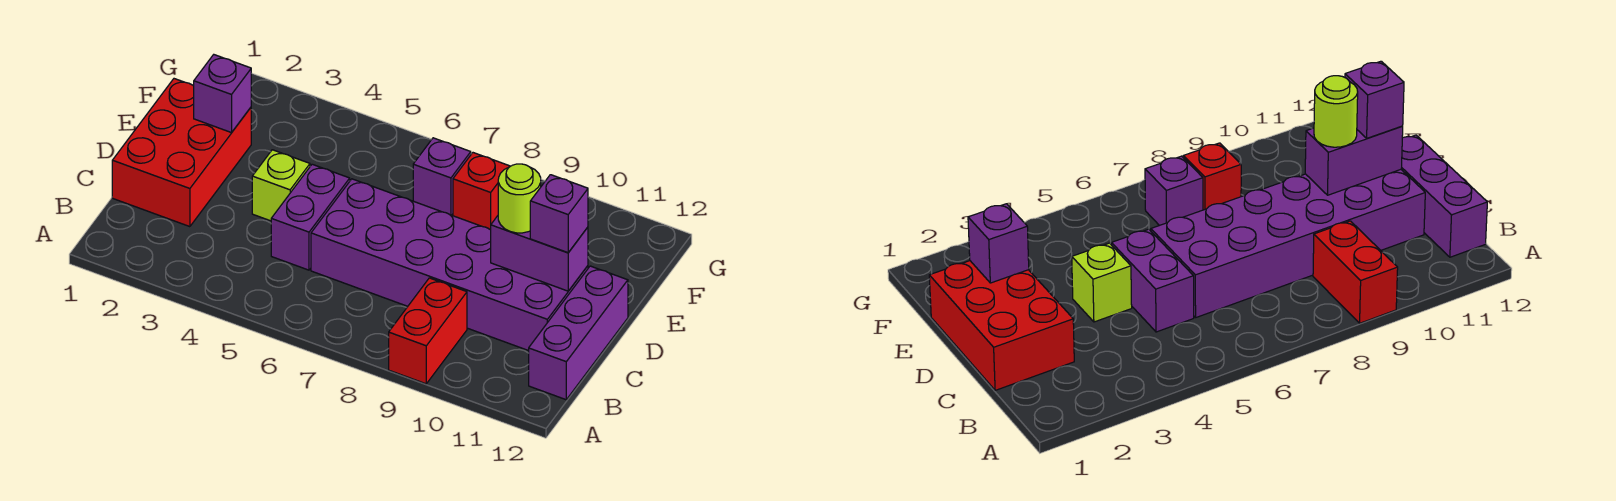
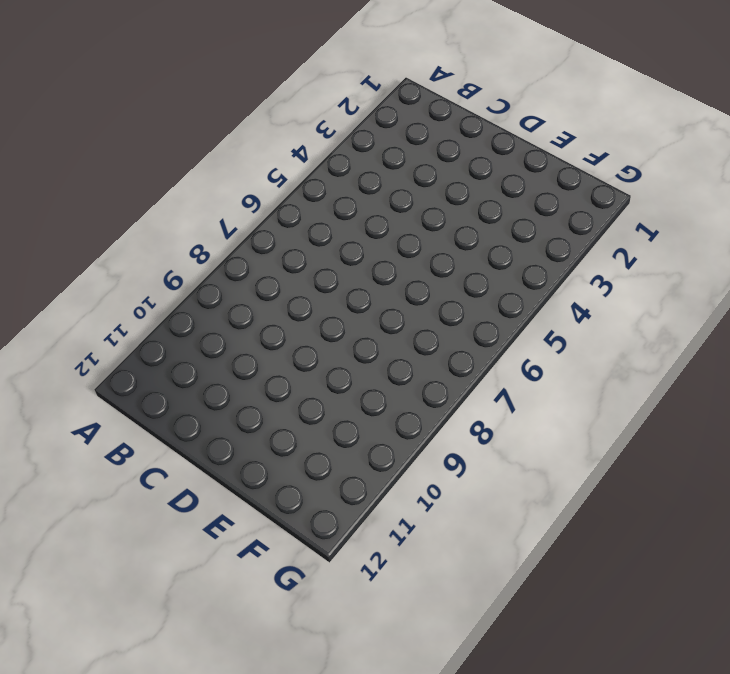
none -> red brick A9:B9 level 1
none -> purple brick B12:D12 level 1
none -> red brick C1:E2 level 1

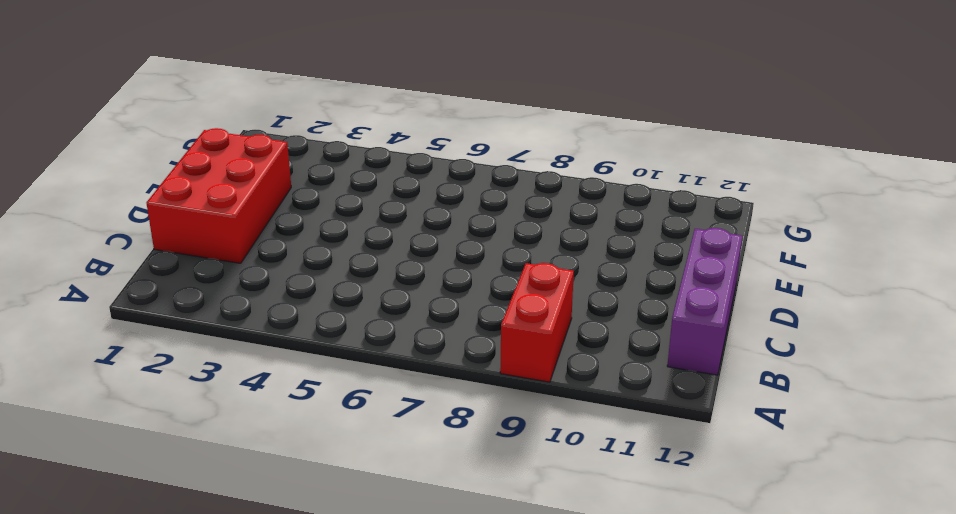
none -> purple brick C5:D5 level 1
none -> purple brick C6:D11 level 1
none -> lime brick D4 level 1

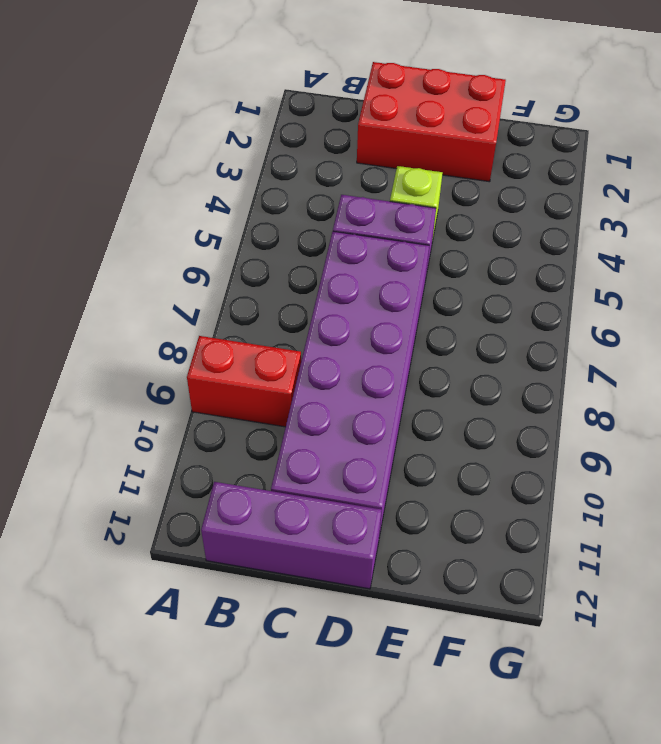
none -> purple brick F7 level 1
none -> red brick F8 level 1
none -> purple brick D10:D11 level 2

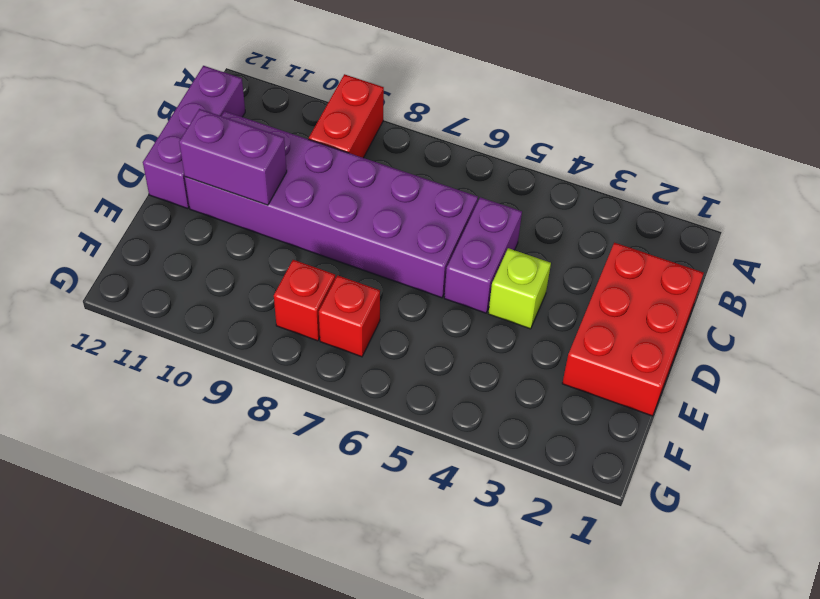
red brick F7 level 1 -> purple brick F7 level 1
none -> purple brick E2 level 2
none -> lime round brick D10 level 3
none -> purple brick D11 level 3

